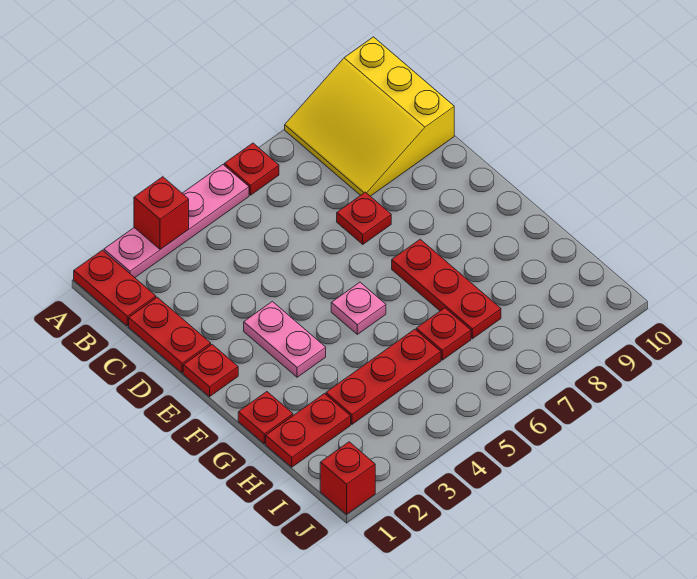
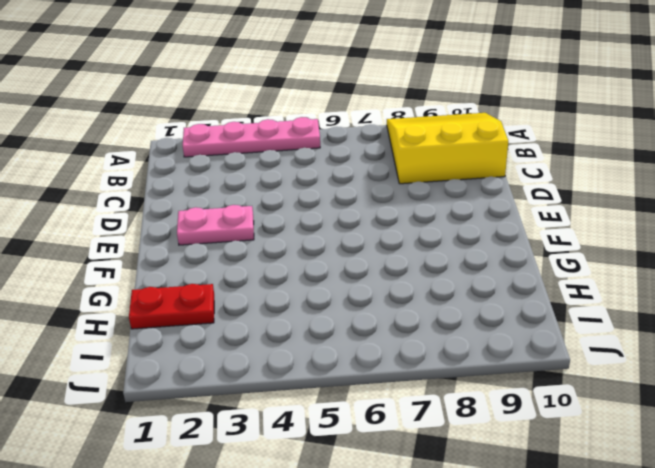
yellow slope A8:C10 level 1 top C -> yellow slope A8:C10 level 1 top 10
pink plate E2:E3 level 1 -> pink plate E3:F3 level 1
none -> red plate A1:B1 level 1
none -> red plate A6 level 1
none -> red plate C1:D1 level 1

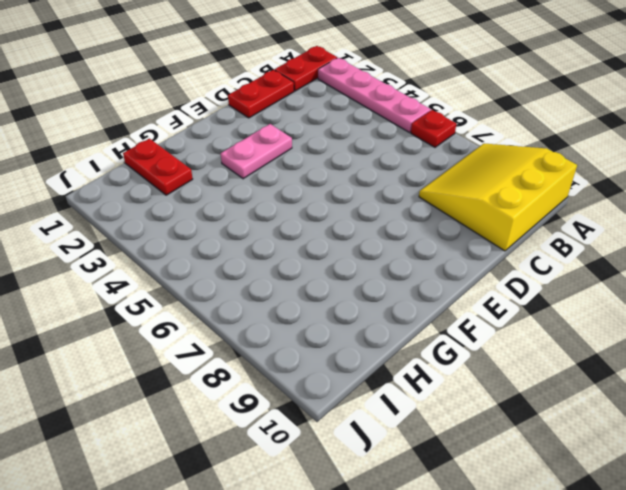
none -> red plate D7 level 1
none -> red plate E1 level 1
none -> pink plate F5 level 1

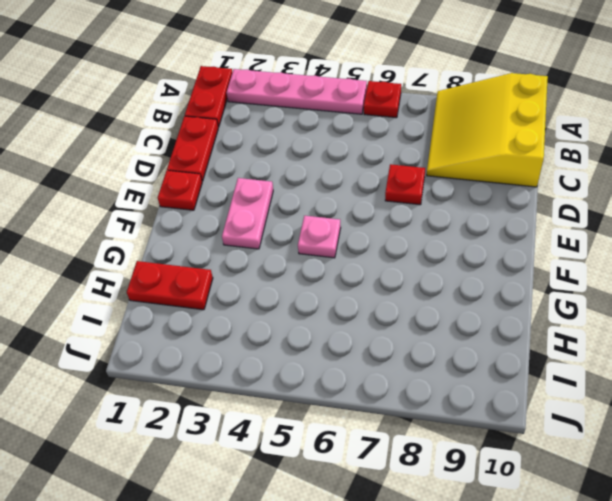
none -> red plate F7:H7 level 1
none -> red plate G1 level 1
none -> red plate H3:H5 level 1

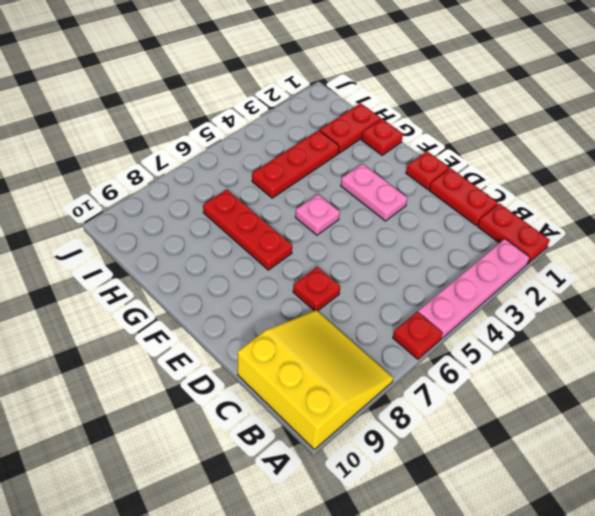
none -> red plate H6 level 1
none -> red brick J1 level 1
none -> red brick A3 level 2

